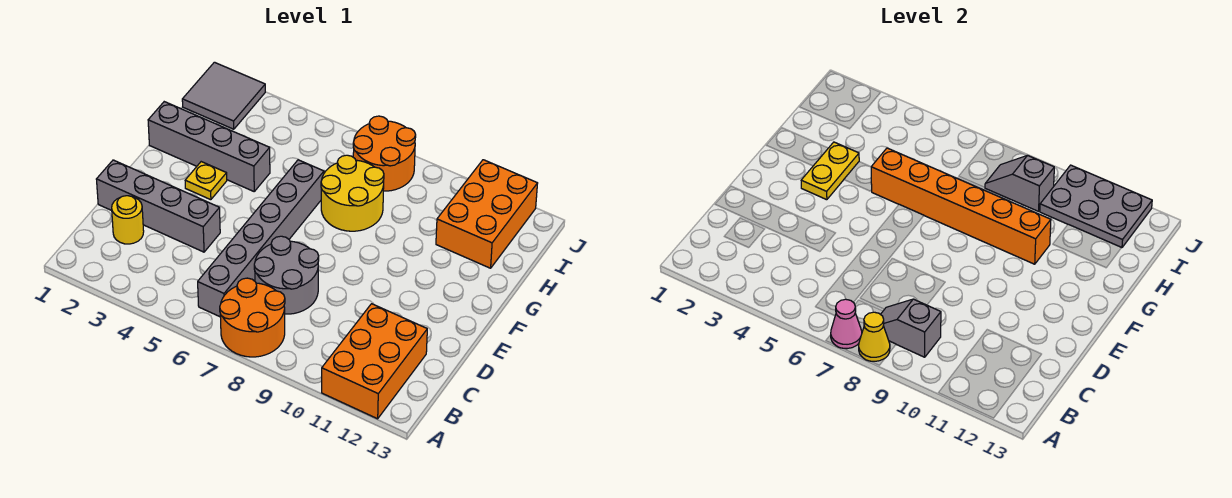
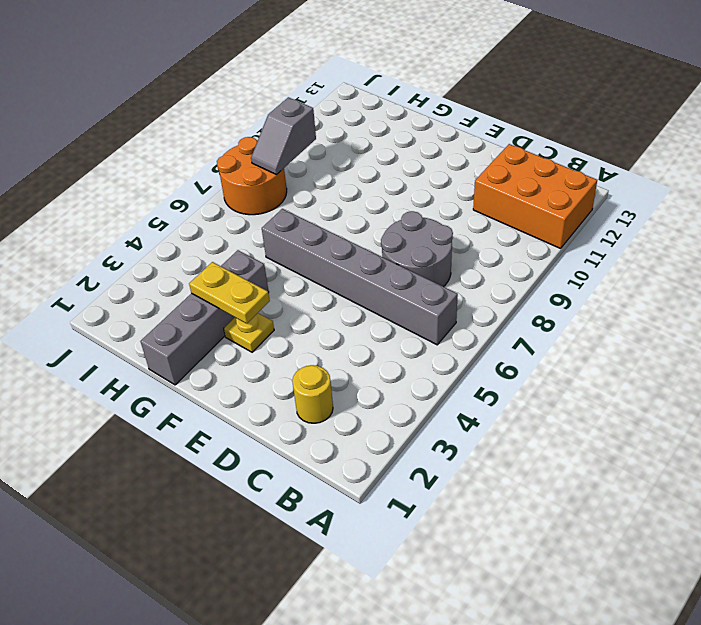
none -> orange round brick A7:B8 level 1
none -> grey brick D1:D4 level 1
none -> yellow round brick G7:H8 level 1

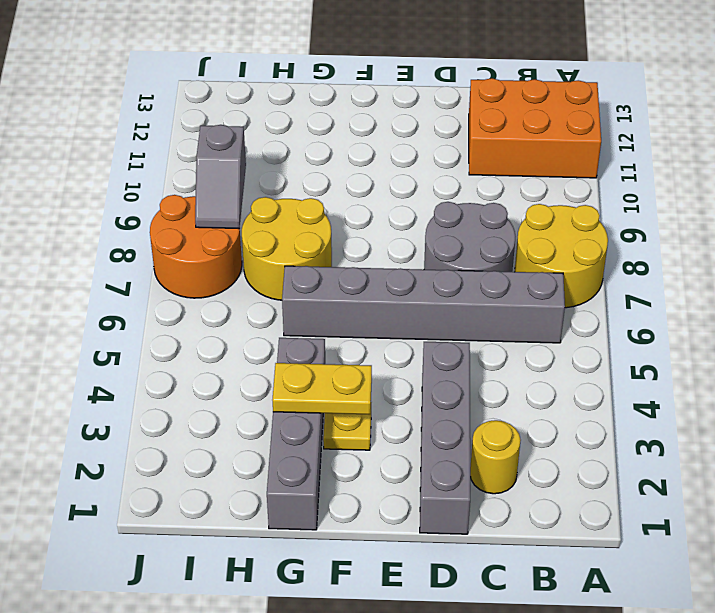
yellow round brick A7:B8 level 1 -> orange round brick A7:B8 level 1
none -> orange brick H11:J12 level 1
none -> grey tile I1:J2 level 1
none -> pink cone A7 level 2

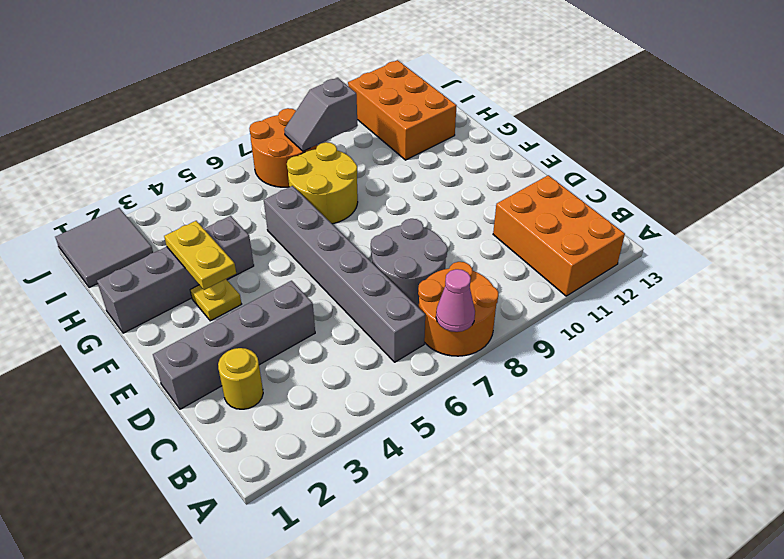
none -> yellow cone A8 level 2
none -> grey slope B8:B9 level 2 top 9
none -> orange brick G5:G10 level 2

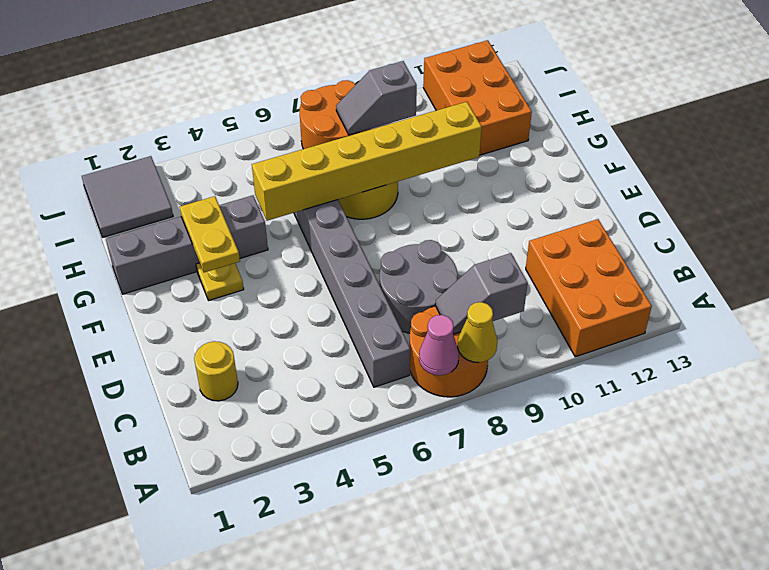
yellow brick G5:G10 level 2 -> orange brick G5:G10 level 2
none -> grey brick D1:D4 level 1
none -> grey plate I10:J12 level 2

